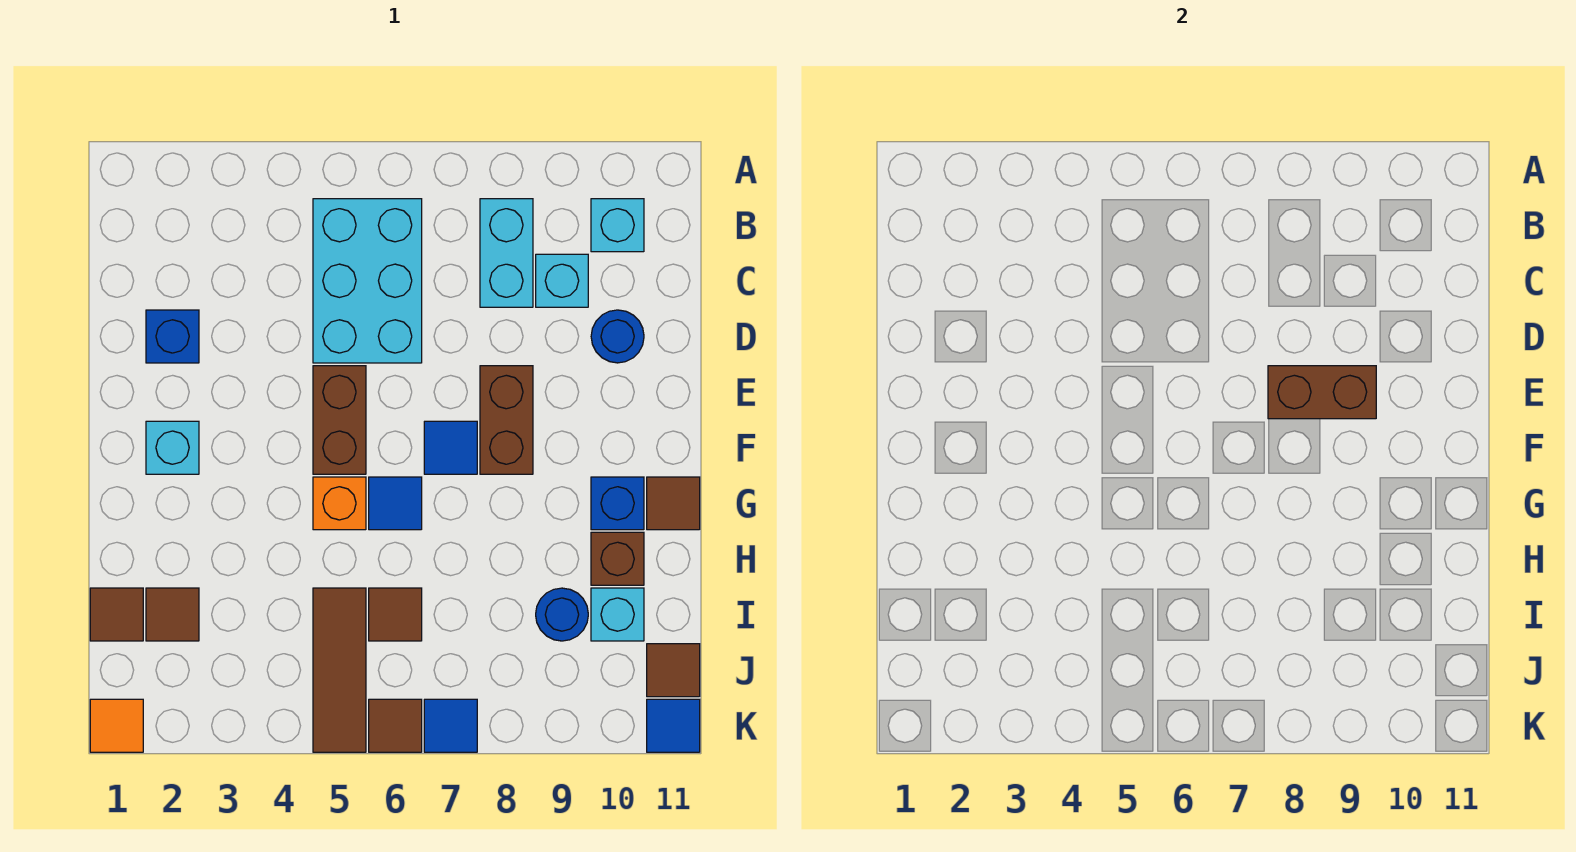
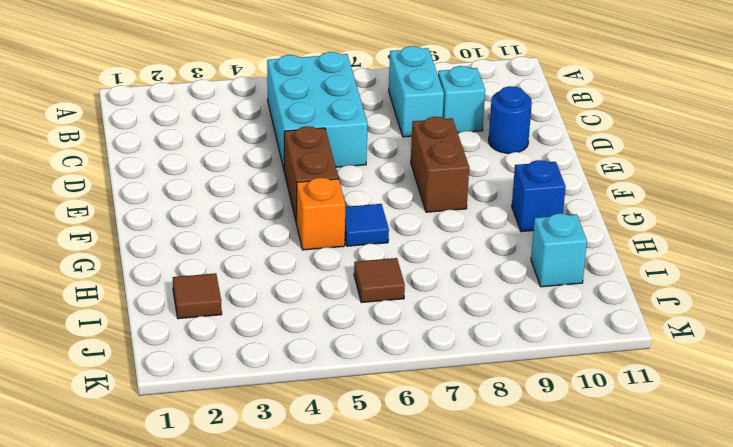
none -> cyan brick B10 level 1
none -> blue brick D2 level 1
none -> cyan brick F2 level 1

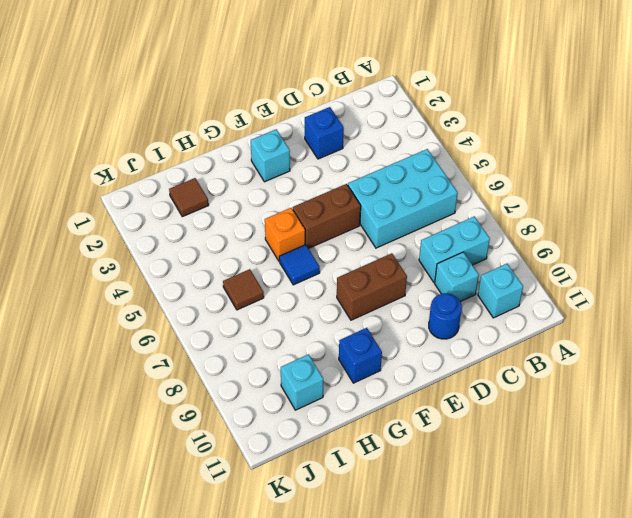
none -> blue tile F7 level 1
none -> brown tile G11 level 1
none -> brown brick H10 level 1

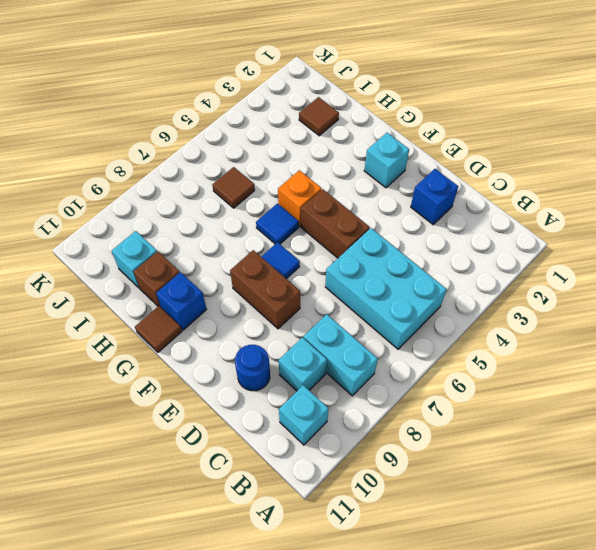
none -> brown tile I1 level 1
none -> brown tile I5:K5 level 1
none -> blue round brick I9 level 1

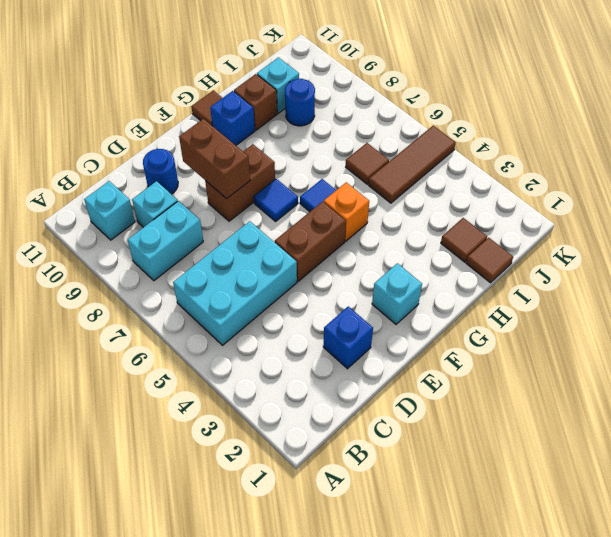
none -> brown tile J11 level 1
none -> orange tile K1 level 1
none -> brown tile K6 level 1

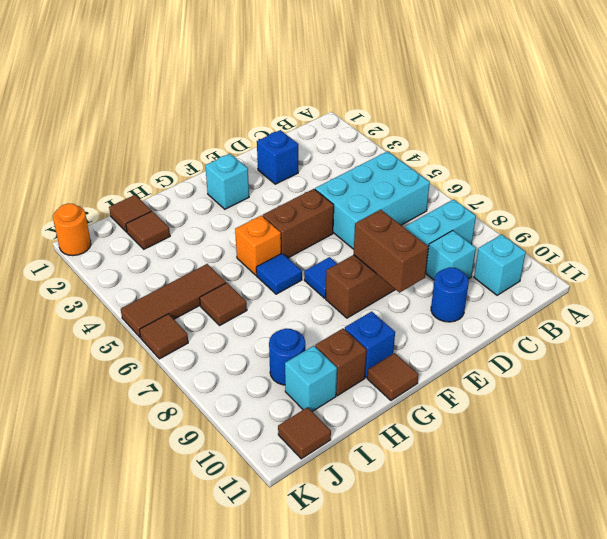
orange round brick K1 level 1 -> orange tile K1 level 1
none -> blue tile K7 level 1
none -> blue tile K11 level 1

